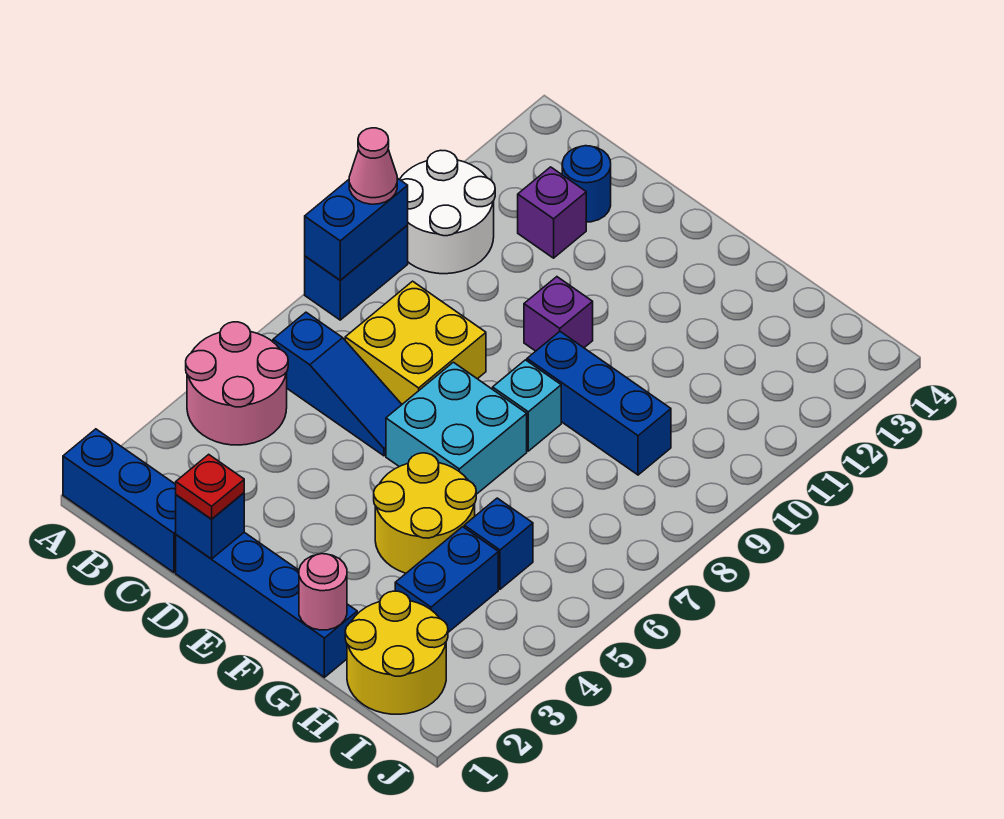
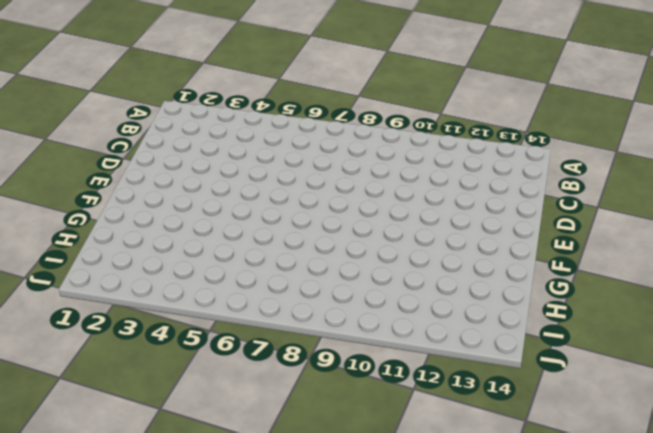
none -> blue brick A1:C1 level 1
none -> pink round brick A4:B5 level 1
none -> blue brick A8:A9 level 1

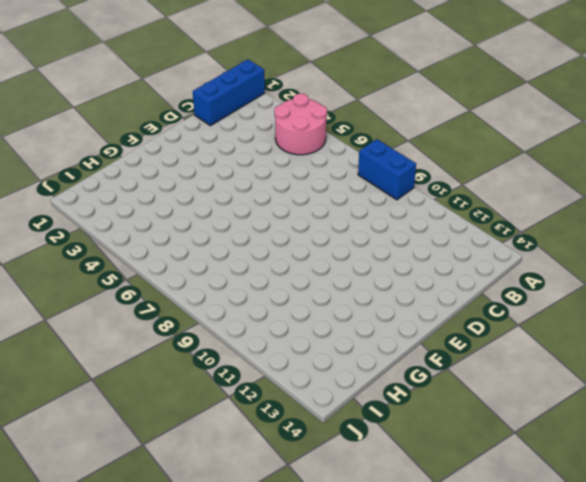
none -> white round brick A10:B11 level 1
none -> blue slope B6:D6 level 1 top B
none -> yellow brick C7:D8 level 1

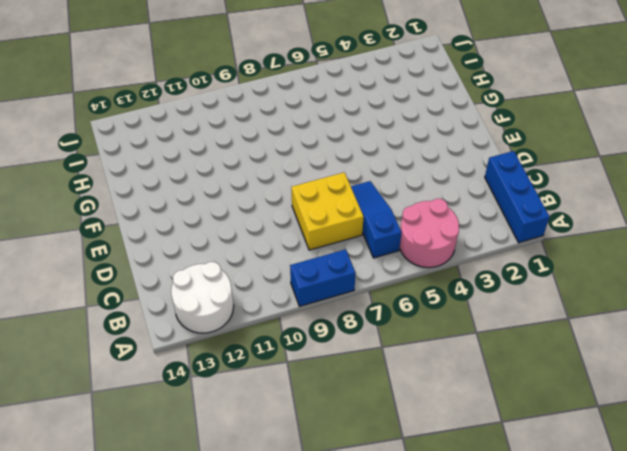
white round brick A12:B13 level 1 -> white round brick A10:B11 level 1
none -> purple brick C12 level 1
none -> blue round brick C13 level 1
none -> blue brick D1:G1 level 1

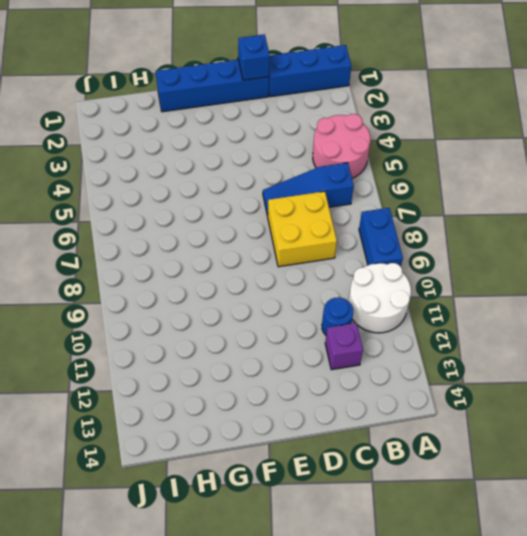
blue round brick C11 level 1 -> blue round brick C13 level 1
none -> cyan brick E6:F7 level 1
none -> purple brick E10 level 1
none -> yellow round brick F4:G5 level 1

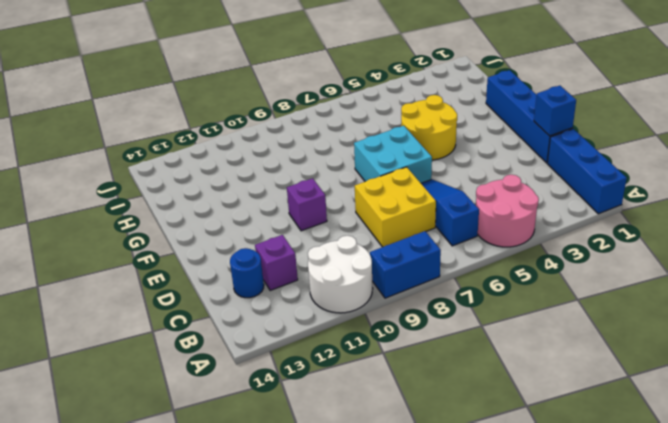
none -> cyan brick F8 level 1
none -> blue brick F9:H9 level 1
none -> yellow round brick H1:I2 level 1

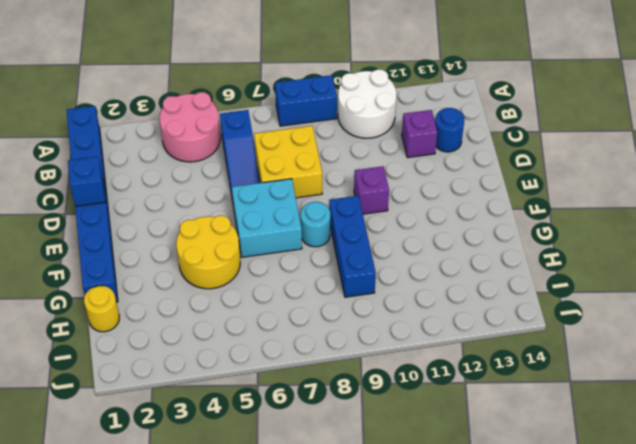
cyan round brick F8 level 1 -> cyan brick F8 level 1
yellow round brick H1 level 1 -> yellow round brick H1:I2 level 1
none -> blue brick H3:H4 level 1
none -> blue brick H5 level 1
none -> blue brick A8:A9 level 2

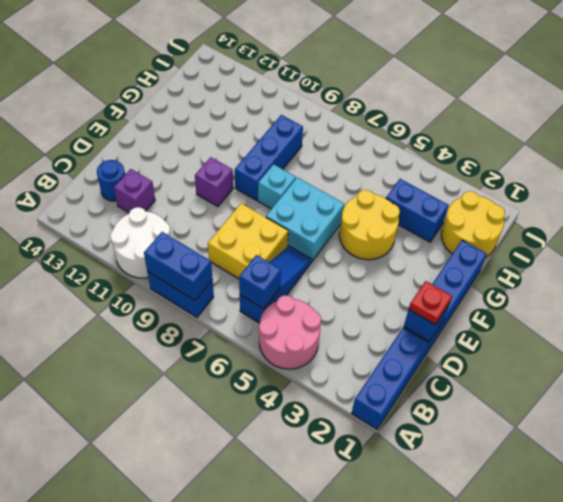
blue brick B6 level 2 -> blue brick H5 level 1
none -> pink round brick G1 level 2
none -> pink cone A9 level 3

